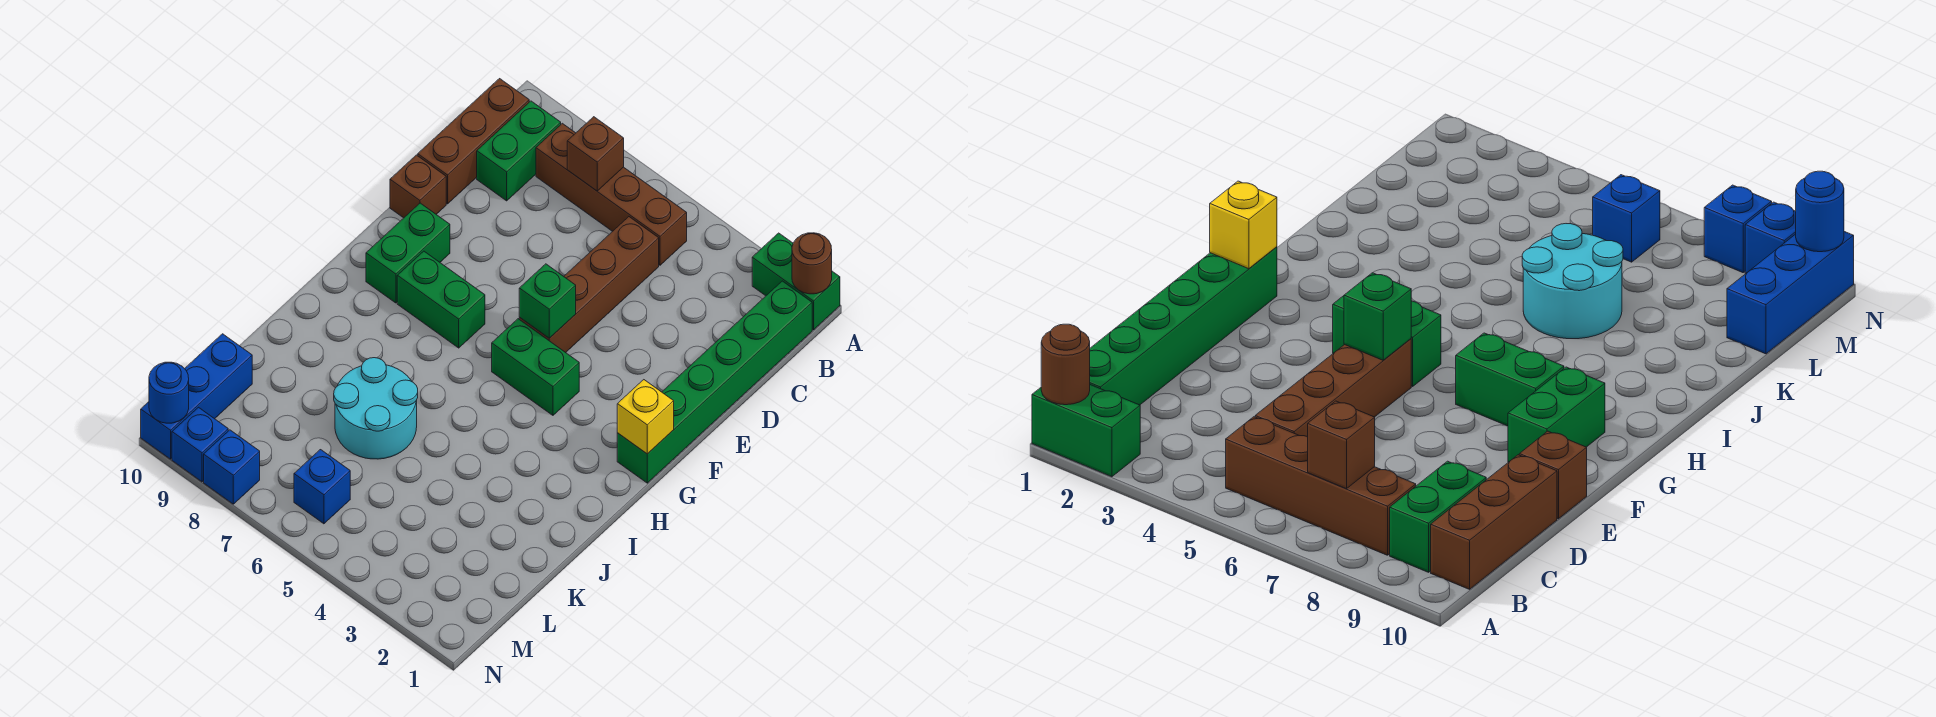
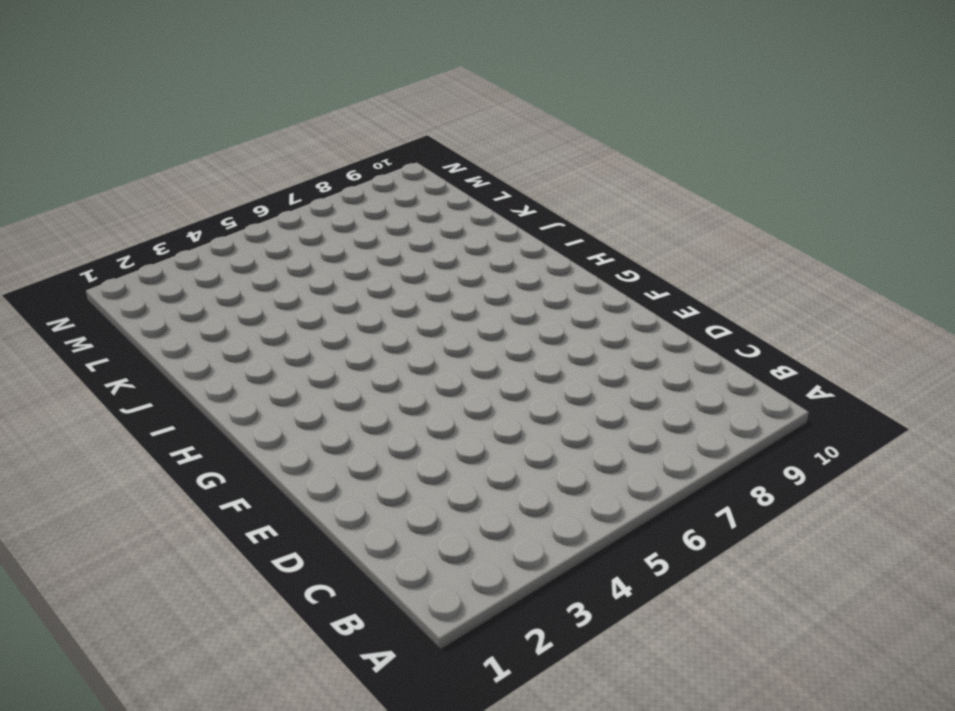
none -> green brick A1:A2 level 1
none -> green brick B1:G1 level 1
none -> brown brick B5:B8 level 1

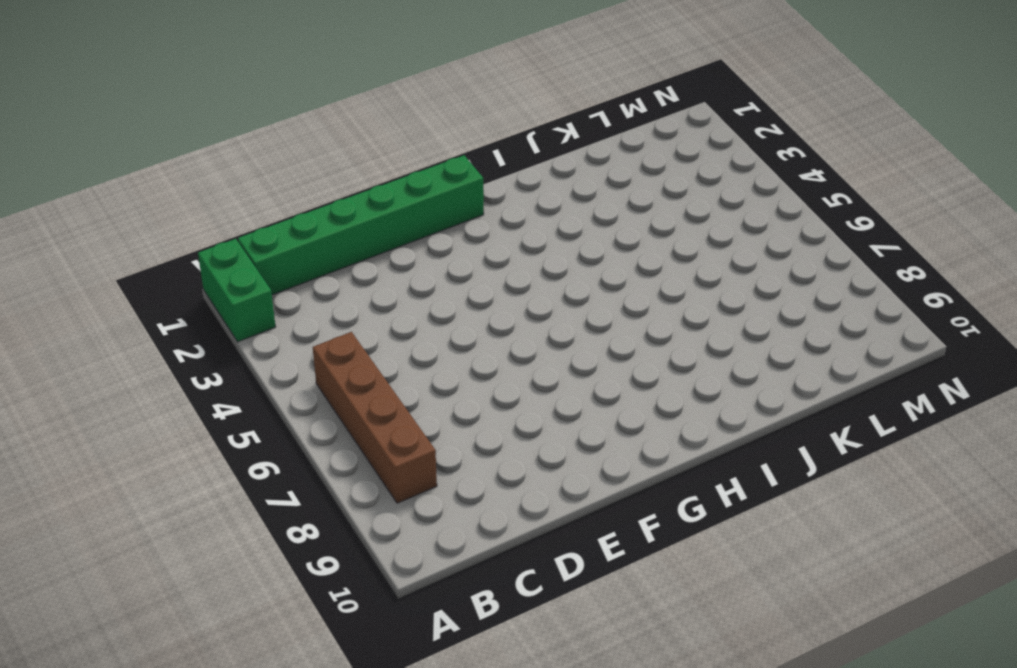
none -> green brick B9:C9 level 1
none -> brown brick B10:D10 level 1
none -> brown brick C5:F5 level 1

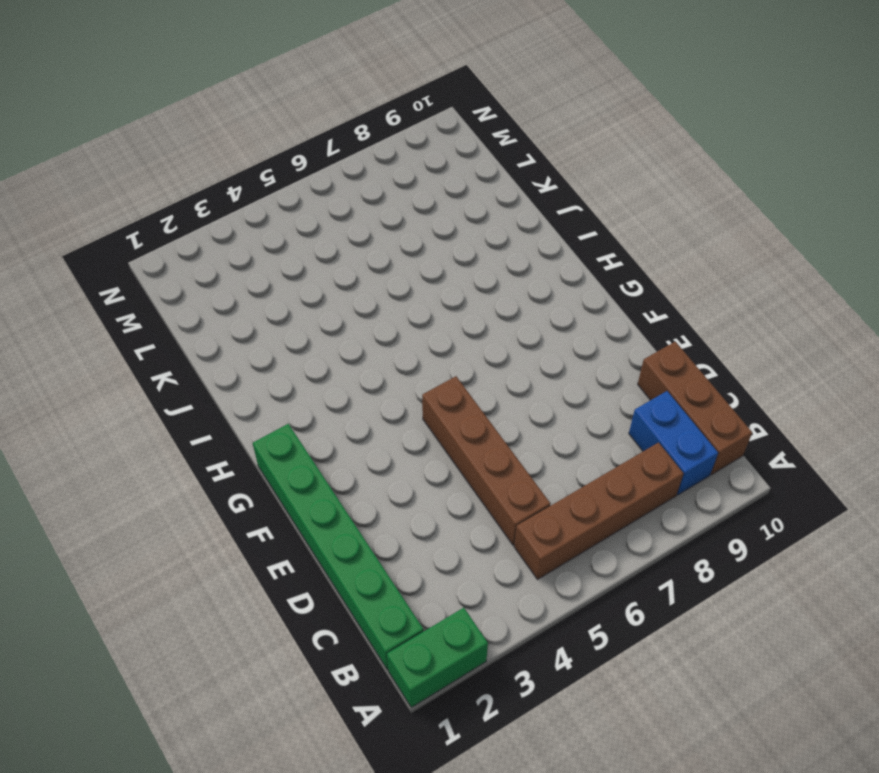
blue brick B9:C9 level 1 -> green brick B9:C9 level 1
none -> brown brick E10 level 1
none -> green brick F9:G9 level 1
none -> green brick G4:G5 level 1

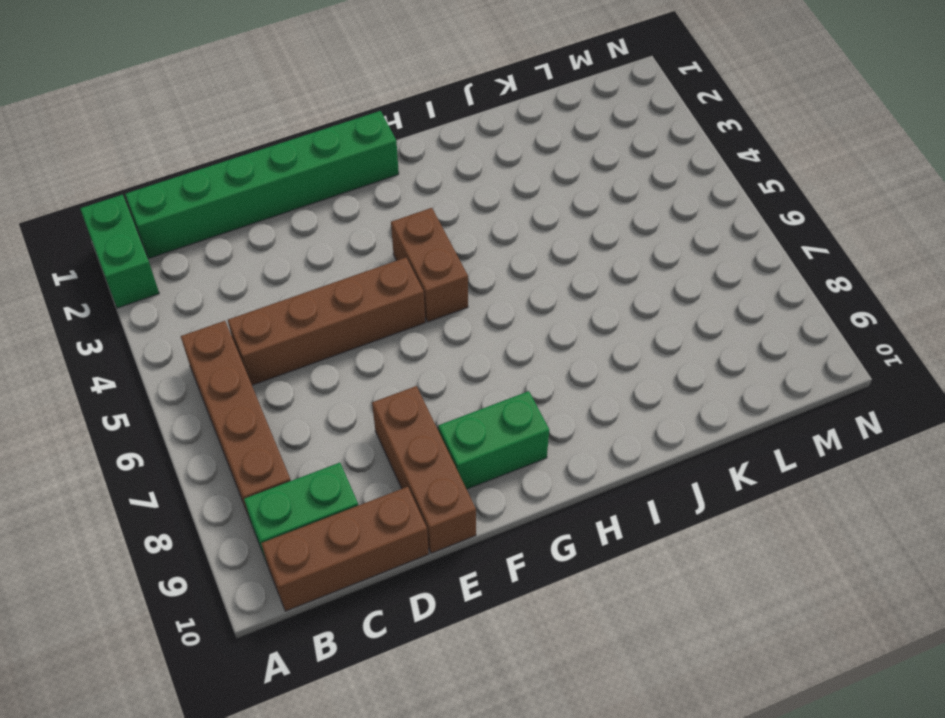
brown brick E8:E10 level 1 -> brown brick E10 level 1
brown brick G4:G5 level 1 -> green brick G4:G5 level 1
none -> green brick G7:G8 level 1
none -> cyan round brick J6:K7 level 1
none -> blue brick L10:N10 level 1

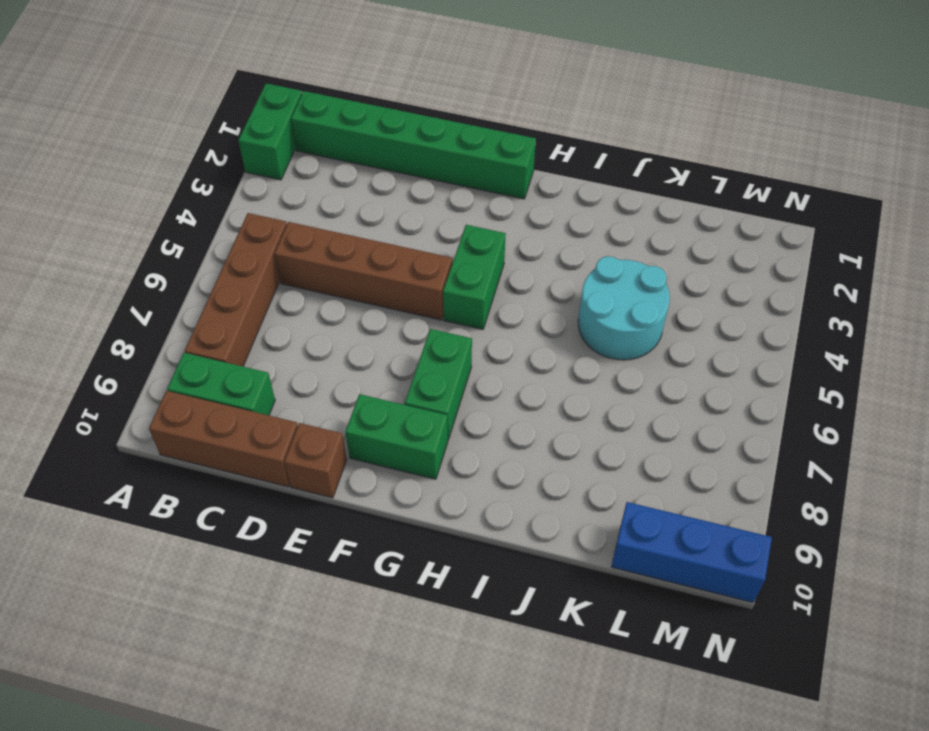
cyan round brick J4:K5 level 1 -> cyan round brick J6:K7 level 1
none -> blue brick M6 level 1
none -> blue brick N8 level 1
none -> blue brick N9 level 1

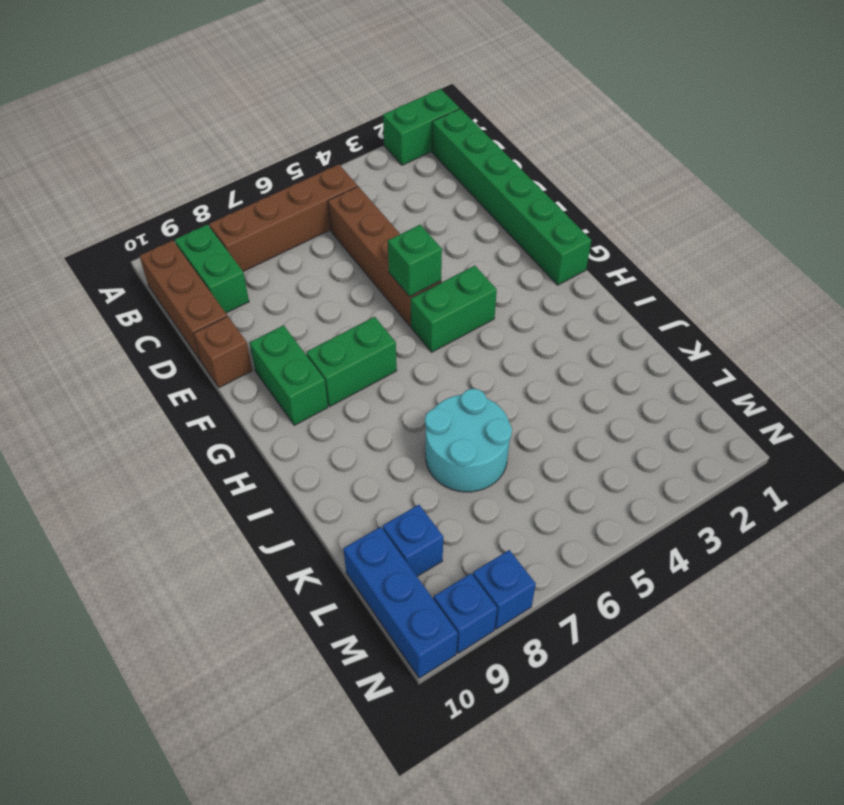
blue brick L9 level 1 -> blue brick M6 level 1
none -> brown round brick A1 level 2
none -> brown brick B7 level 2
none -> yellow brick G1 level 2

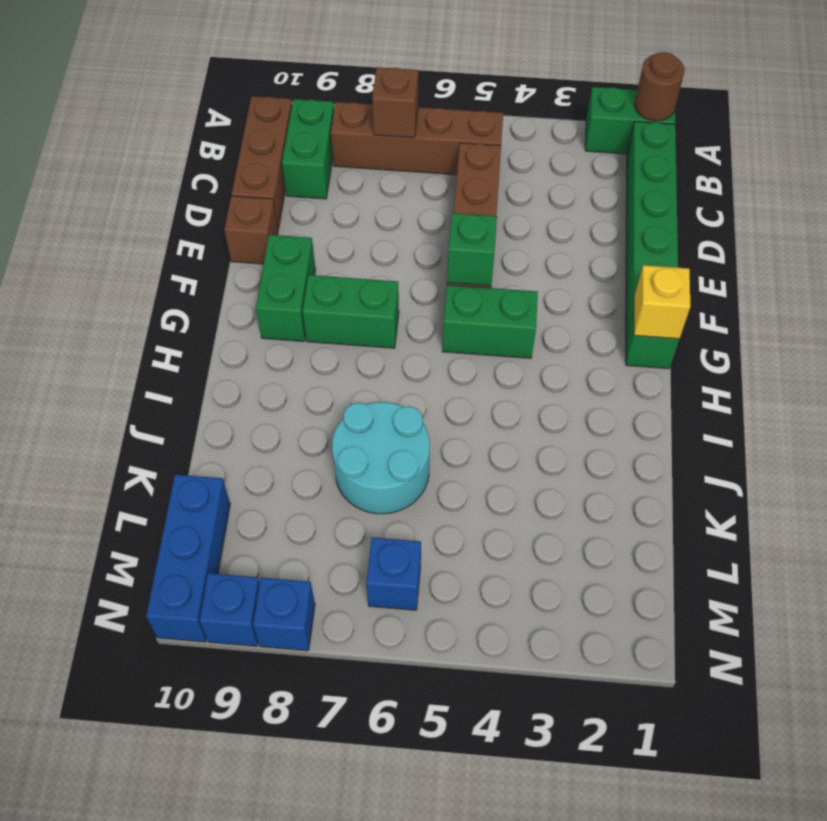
none -> blue round brick N10 level 2

